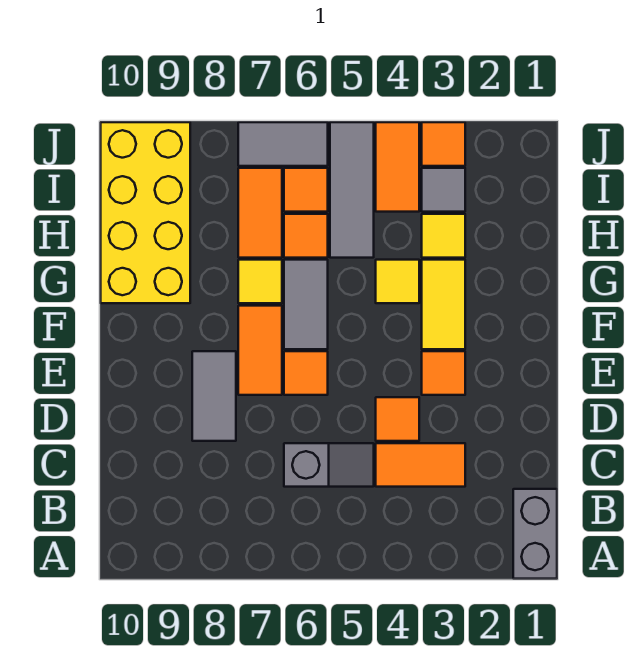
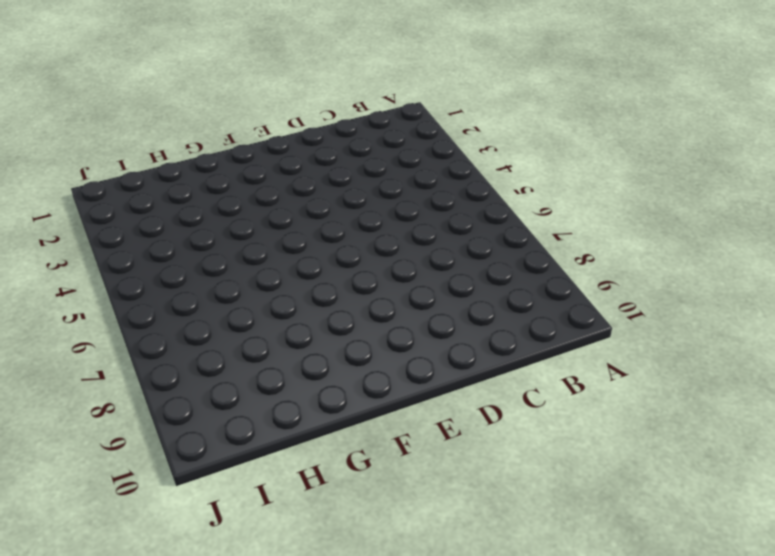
none -> grey brick A1:B1 level 1
none -> orange tile C3:C4 level 1
none -> grey slope C5:C6 level 1 top 6

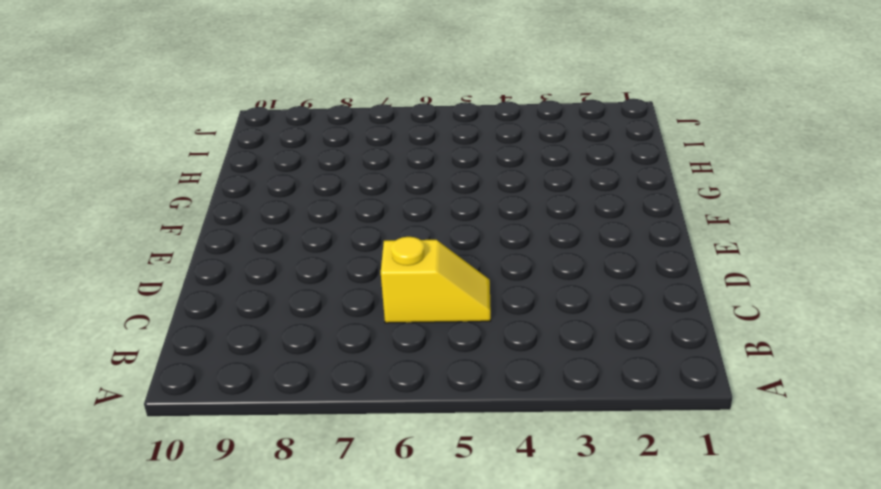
yellow slope C5:C6 level 1 top 6 -> grey slope C5:C6 level 1 top 6
none -> grey brick A1:B1 level 1
none -> orange tile C3:C4 level 1
none -> orange tile D4 level 1

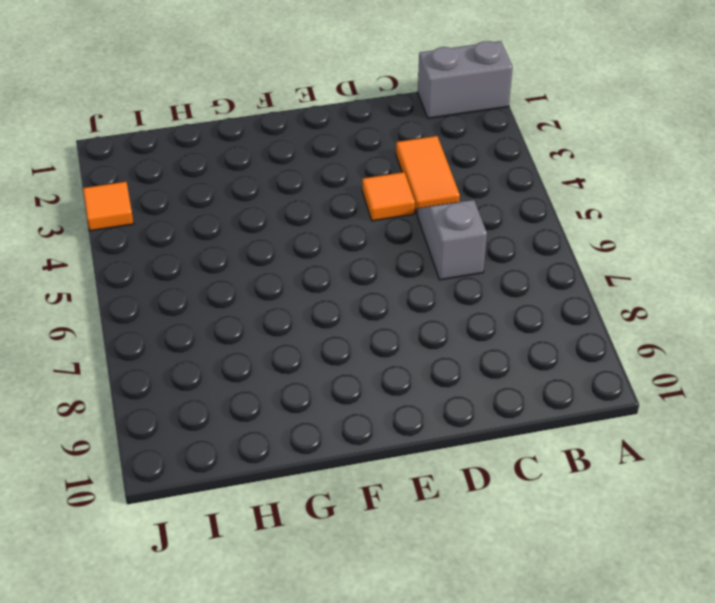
none -> grey tile D8:E8 level 1
none -> orange tile E3 level 1
none -> orange tile E6 level 1

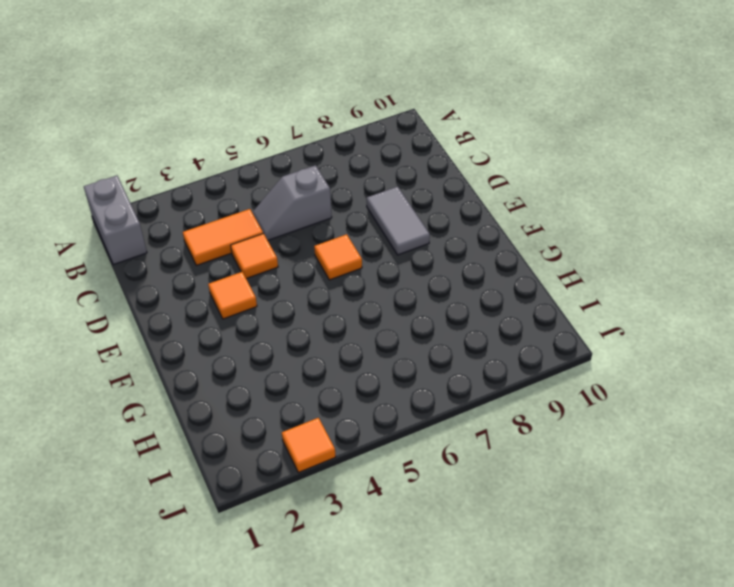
none -> orange tile E7:F7 level 1
none -> yellow tile F3:G3 level 1
none -> grey tile F6:G6 level 1

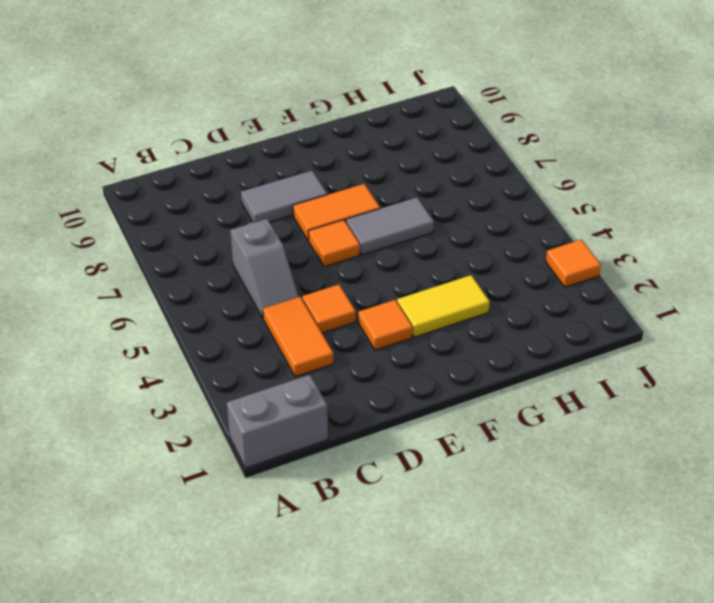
none -> yellow tile G4 level 1
none -> yellow tile G7 level 1
none -> yellow brick G9:J10 level 1

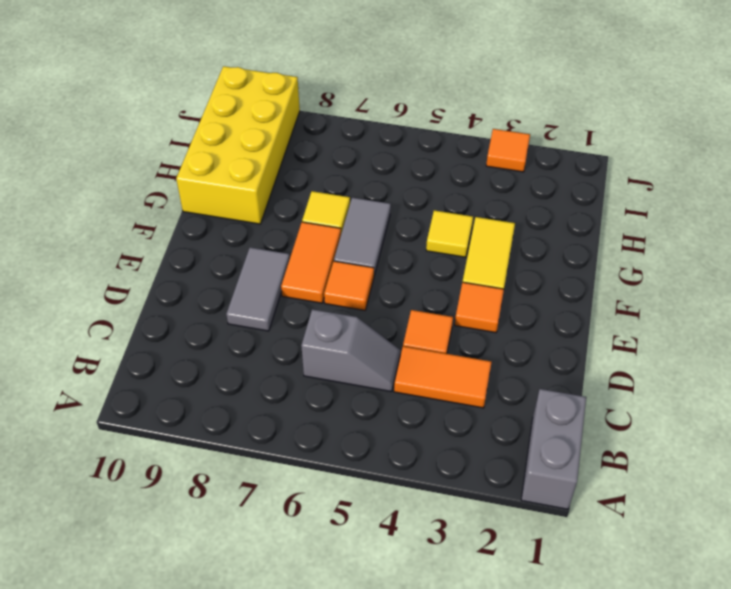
none -> yellow tile H3 level 1
none -> grey tile H5:J5 level 1
none -> orange tile H6 level 1

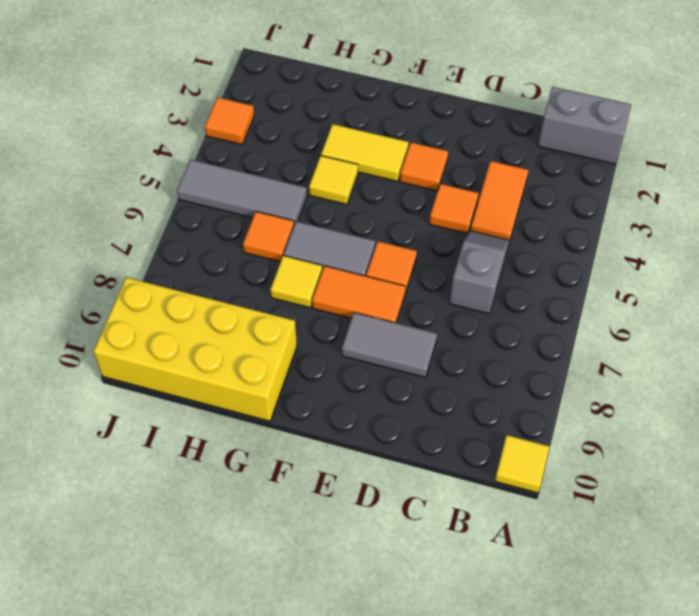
yellow tile A10 level 1 -> yellow tile H3 level 1
none -> orange tile H7:I7 level 1
none -> grey tile I3 level 1
none -> orange tile I4:J4 level 1

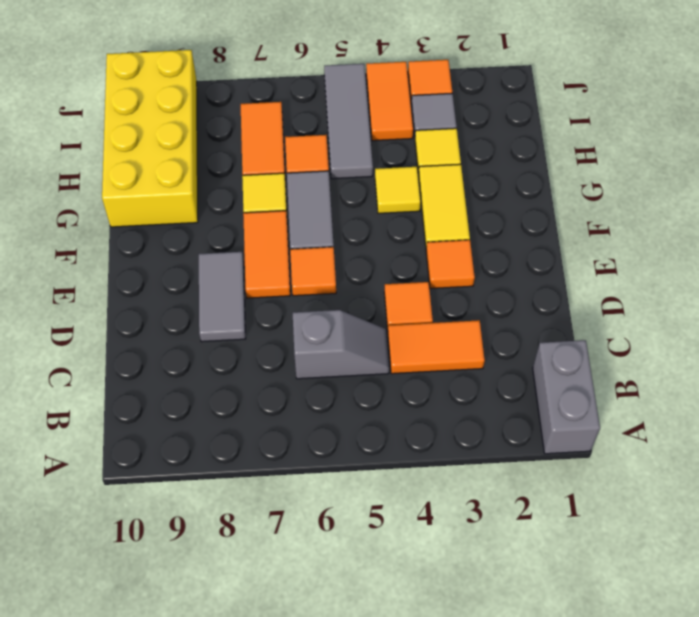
none -> orange tile I6 level 1
none -> grey tile J6:J7 level 1

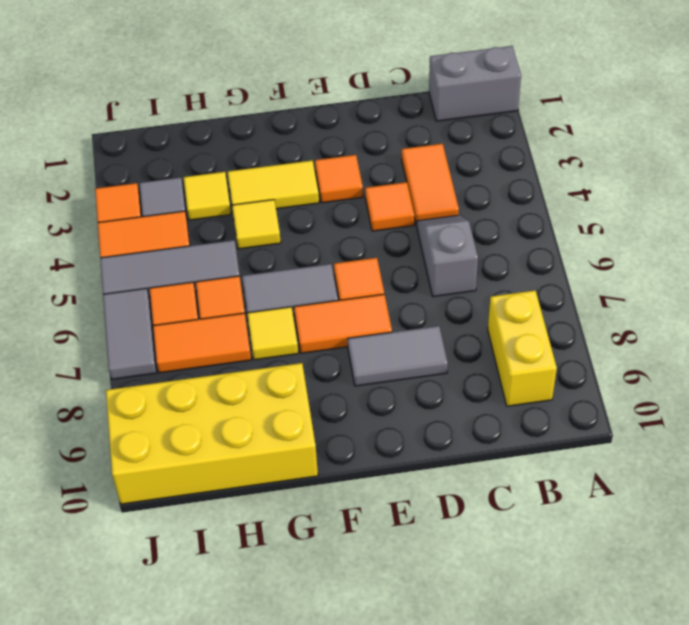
yellow brick B8:B9 level 1 -> none

